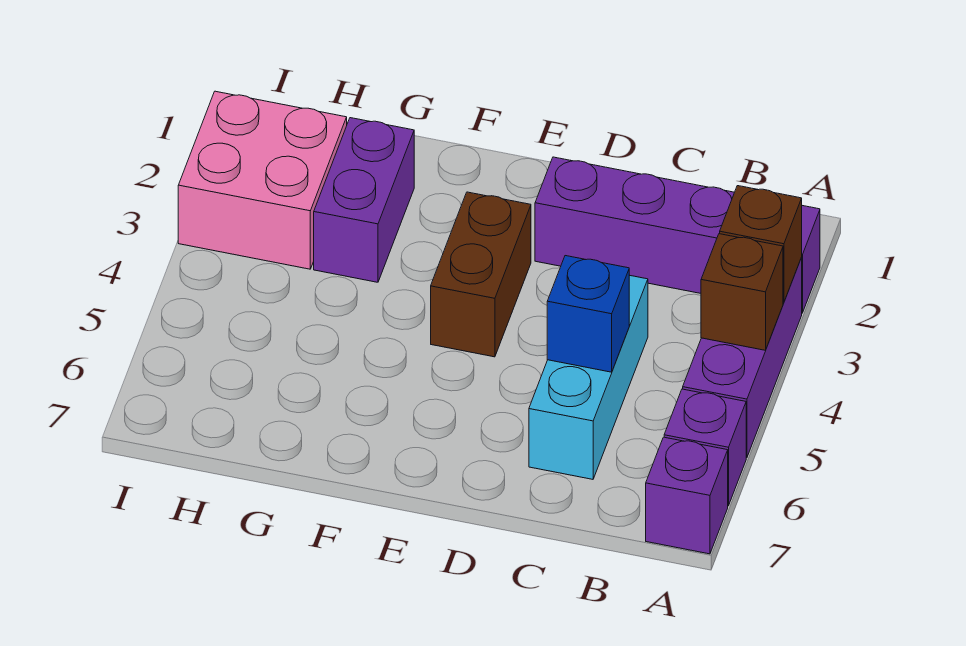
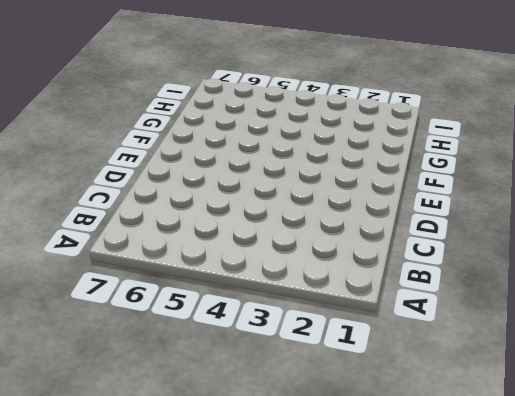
none -> purple brick A2:D2 level 1
none -> purple brick A3:A5 level 1

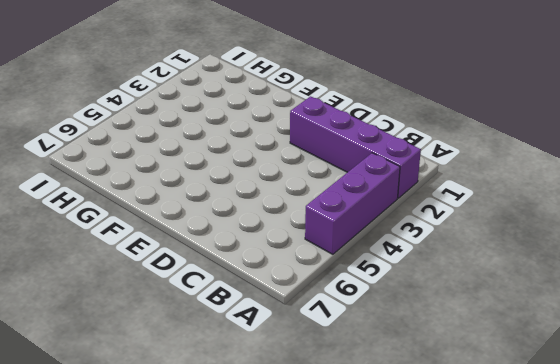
none -> purple brick A6 level 1
none -> purple brick A7 level 1

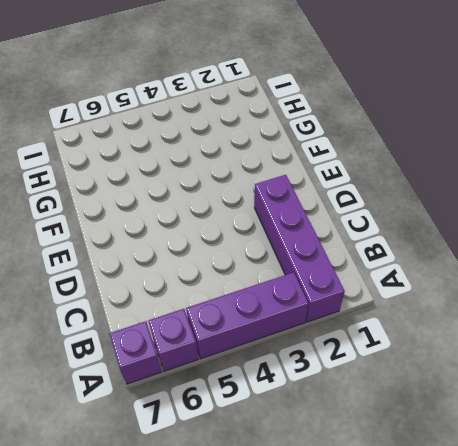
none -> cyan brick C4:C6 level 1
none -> brown brick E3:E4 level 1

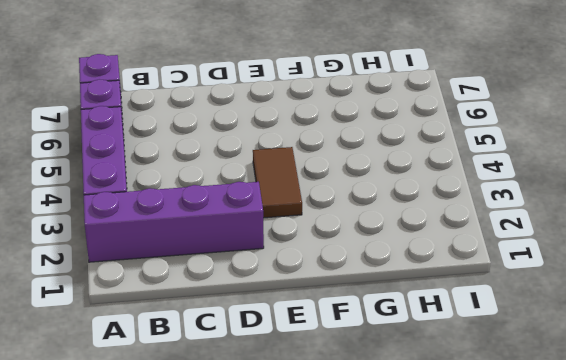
brown tile E3:E4 level 1 -> brown brick E3:E4 level 1
none -> cyan brick C4:C6 level 1
none -> purple brick G2:G3 level 1

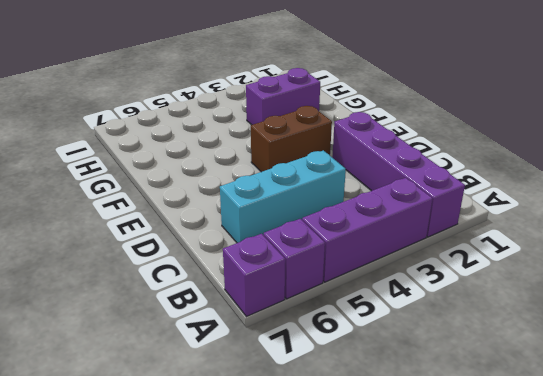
none -> pink brick H2:I3 level 1
none -> brown brick A3 level 2

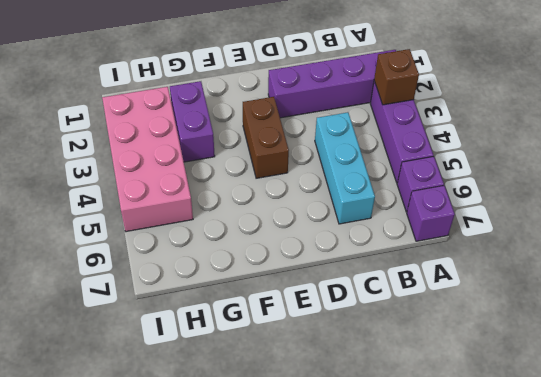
pink brick H2:I5 level 1 -> pink brick H2:I3 level 1
none -> brown brick A4 level 2
none -> blue brick C5 level 2

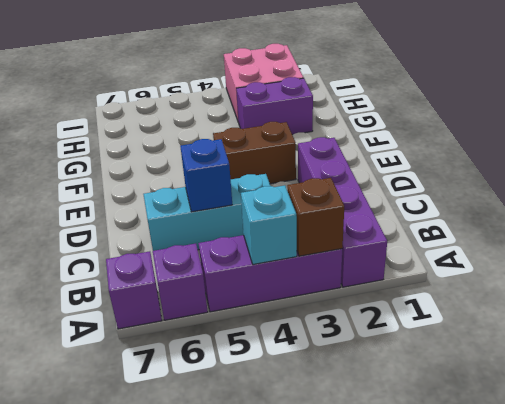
cyan brick A4 level 2 -> brown brick A4 level 2

